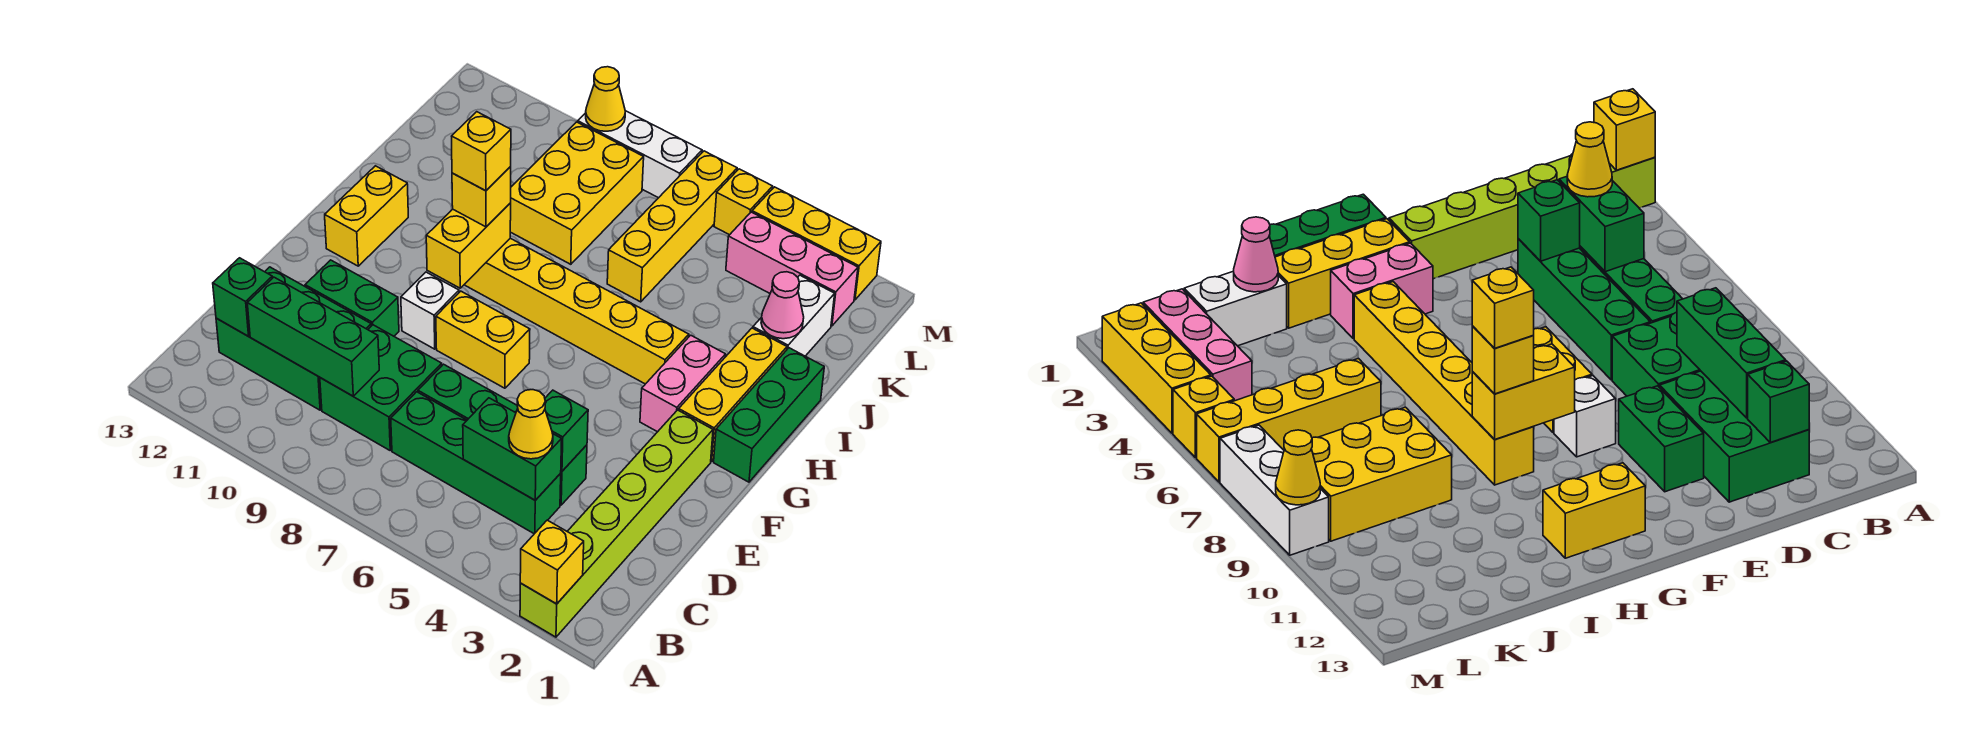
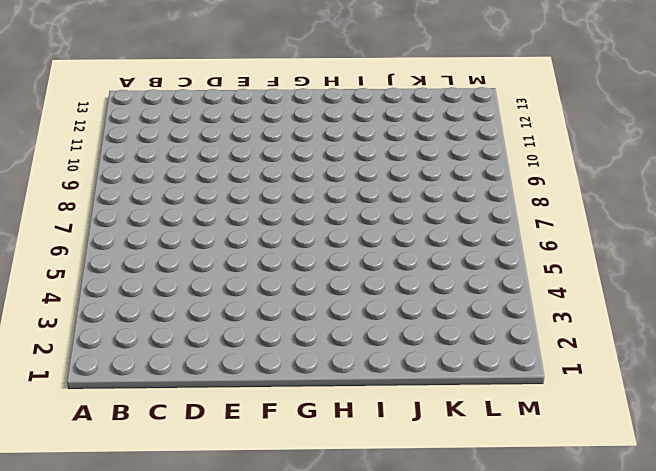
none -> lime brick A2:F2 level 1
none -> green brick C4:C7 level 1
none -> green brick C8:D9 level 1
none -> green brick C10:D12 level 1

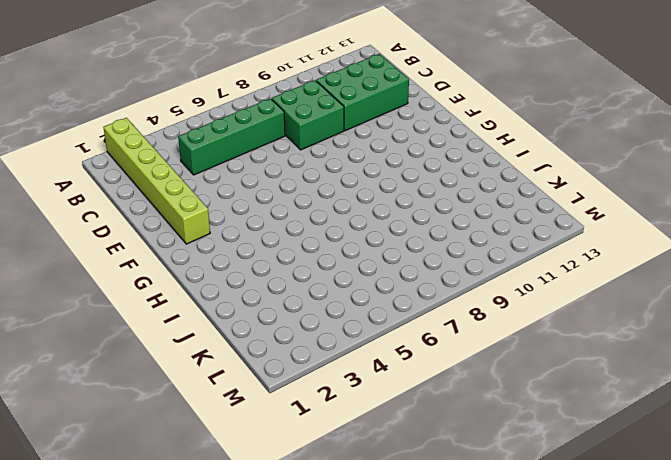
none -> green brick D4:D7 level 1
none -> green brick E10:E11 level 1
none -> yellow brick F7:F8 level 1
none -> white brick F9 level 1

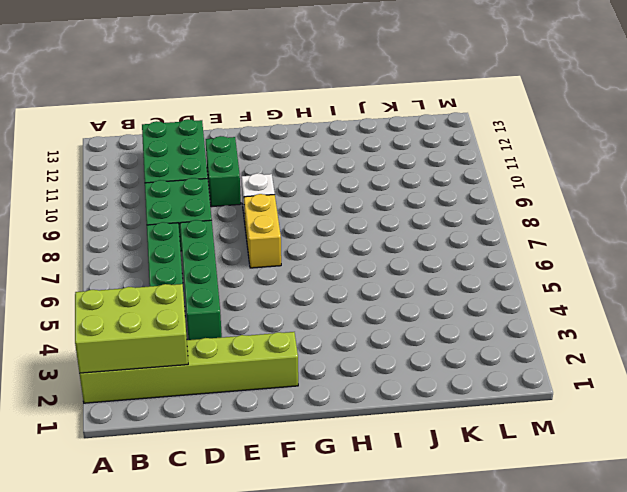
lime brick A2:C3 level 2 -> yellow brick A2 level 2
none -> green brick G1:I1 level 1
none -> yellow brick G2:I2 level 1
none -> pink brick G3:H3 level 1
none -> yellow brick G12:H12 level 1

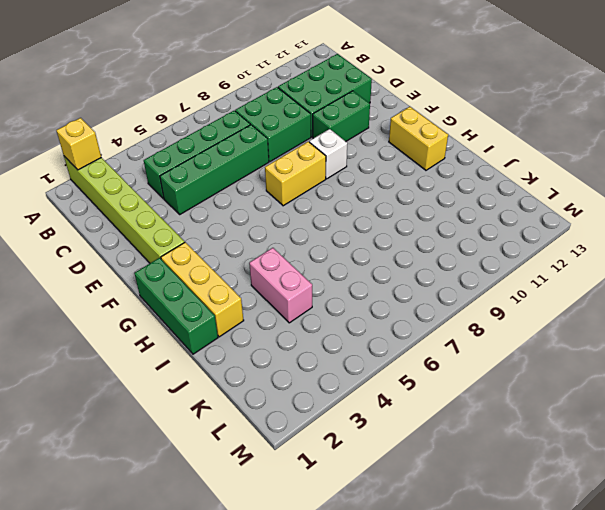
pink brick I4:J4 level 1 -> pink brick G3:H3 level 1
none -> yellow brick H4:H9 level 1
none -> white brick J2:K2 level 1
none -> yellow brick J6:M6 level 1
none -> yellow brick J8:L9 level 1

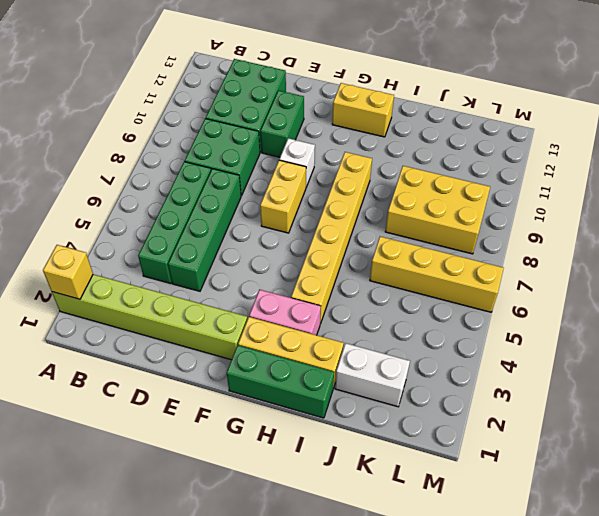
none -> pink brick L2:L4 level 1
none -> yellow brick M2:M4 level 1
none -> yellow brick M5 level 1
none -> white brick M7:M9 level 1

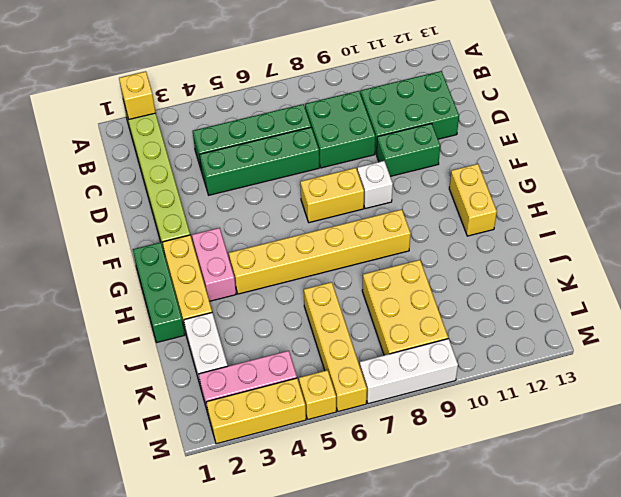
none -> green brick C4:C5 level 2
none -> green brick C9:C11 level 2
none -> green brick C12 level 2
none -> green brick D4 level 2

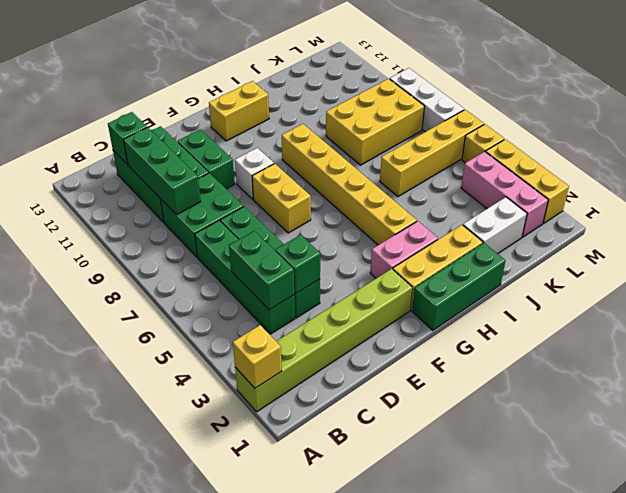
none -> yellow brick G9:H9 level 2
none -> pink cone J2 level 2
none -> yellow cone M9 level 2
none -> yellow cone C4 level 3

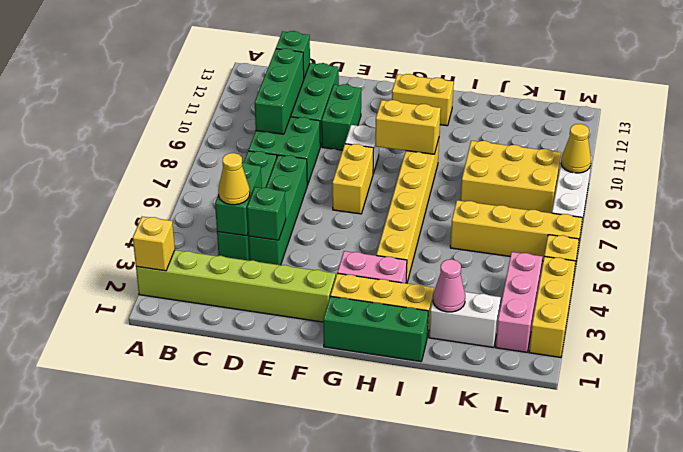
none -> yellow brick H9 level 3
none -> yellow brick H9 level 4

